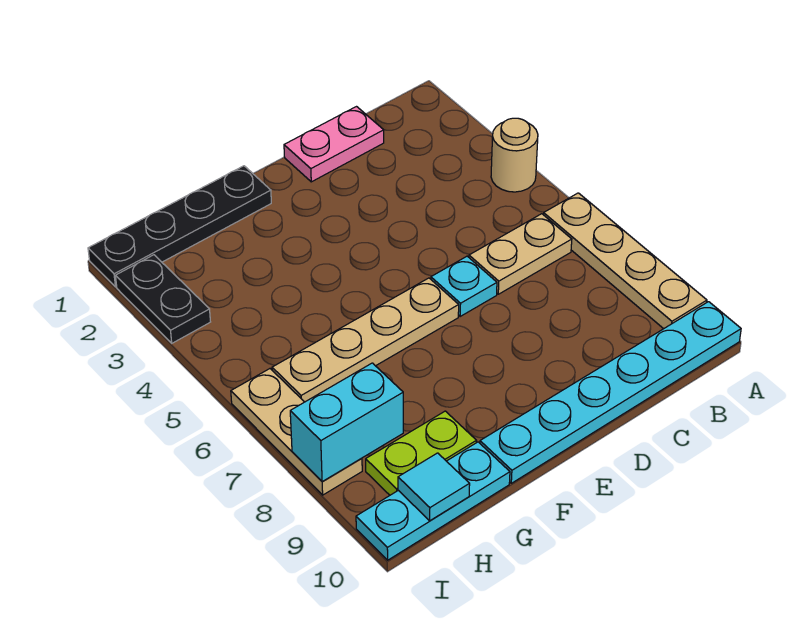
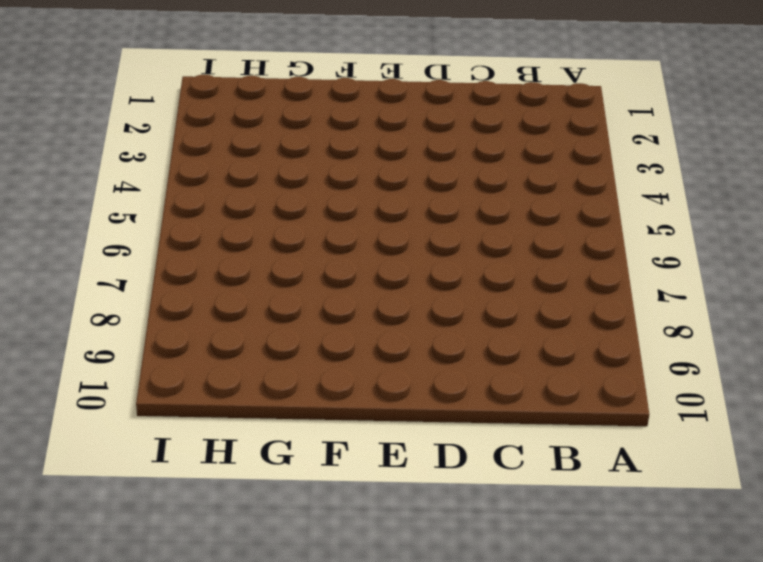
none -> tan round brick A4 level 1
none -> tan plate A6:A9 level 1
none -> cyan plate A10:F10 level 1

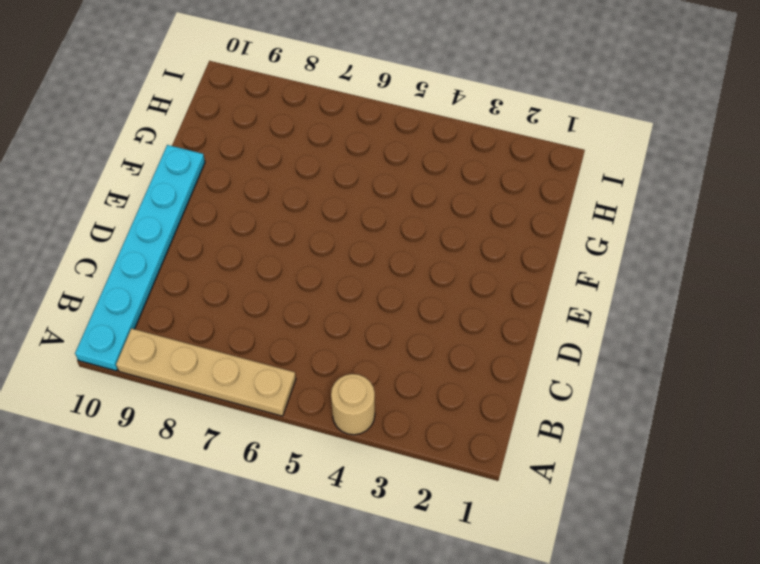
none -> tan plate B6:C6 level 1
none -> pink plate C1:D1 level 1
none -> cyan plate D6 level 1

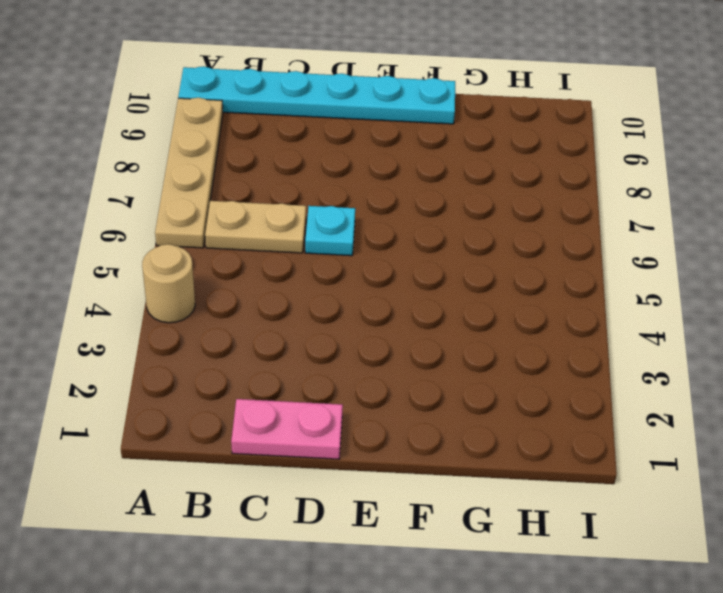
none -> tan plate E6:H6 level 1
none -> black plate F1:I1 level 1
none -> lime plate G9:H9 level 1

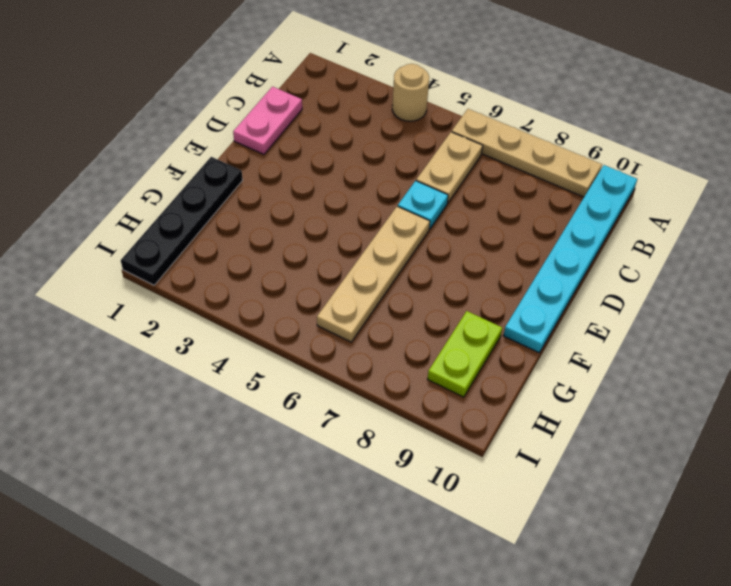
none -> cyan plate G10:I10 level 1
none -> black plate I2:I3 level 1
none -> tan plate I6:I8 level 1

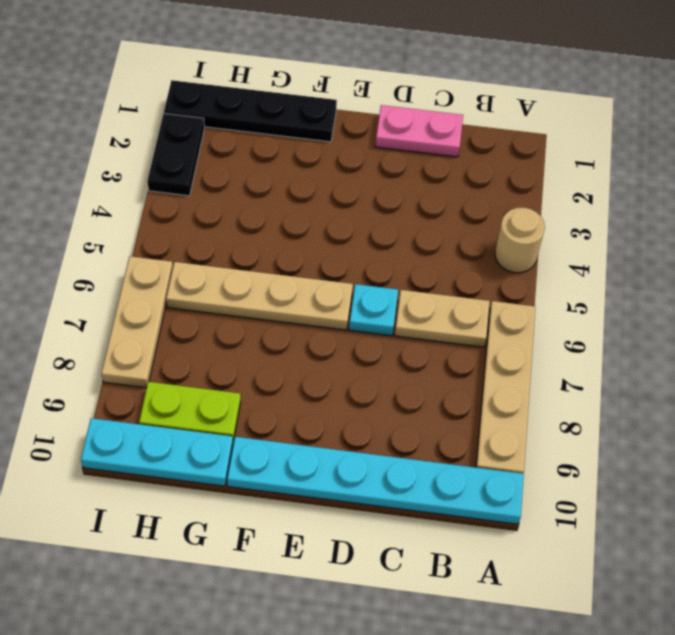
none -> cyan brick H8:I8 level 2
none -> cyan tile H10 level 2

